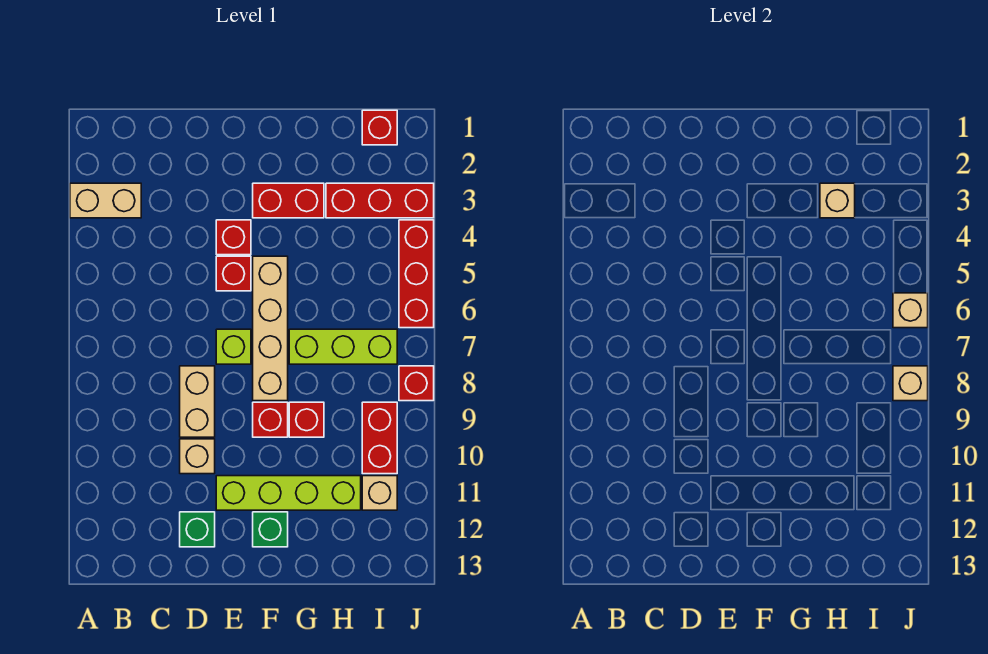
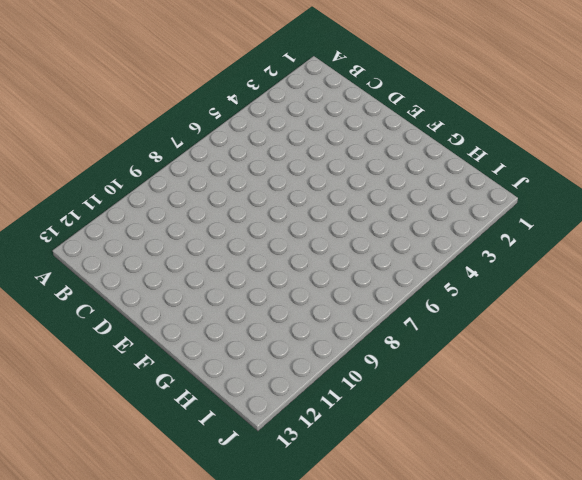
none -> tan brick A3:B3 level 1
none -> tan brick D8:D9 level 1
none -> tan brick D10 level 1

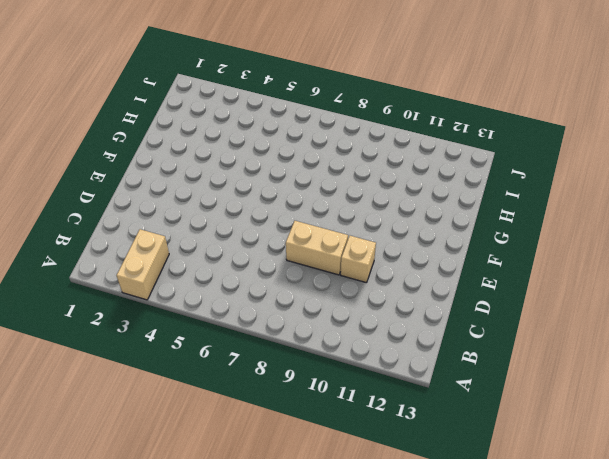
none -> green brick D12 level 1
none -> red brick E4 level 1
none -> red brick E5 level 1

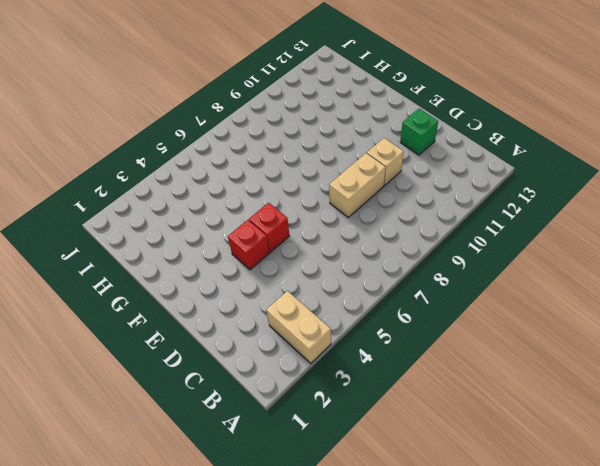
none -> lime brick E7 level 1
none -> lime brick E11:H11 level 1
none -> red brick F3:G3 level 1

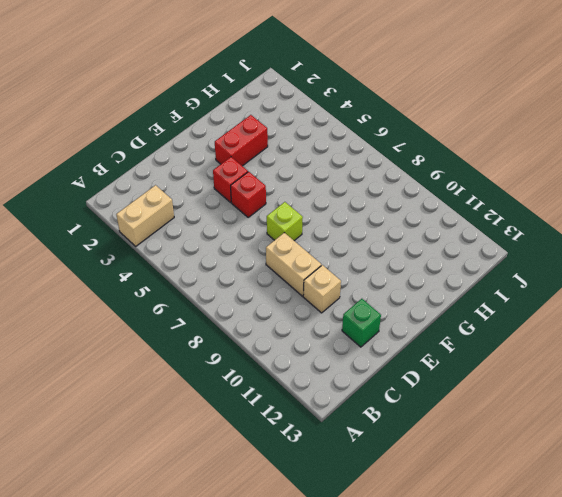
none -> lime brick E11:H11 level 1
none -> tan brick F5:F8 level 1
none -> red brick F9 level 1

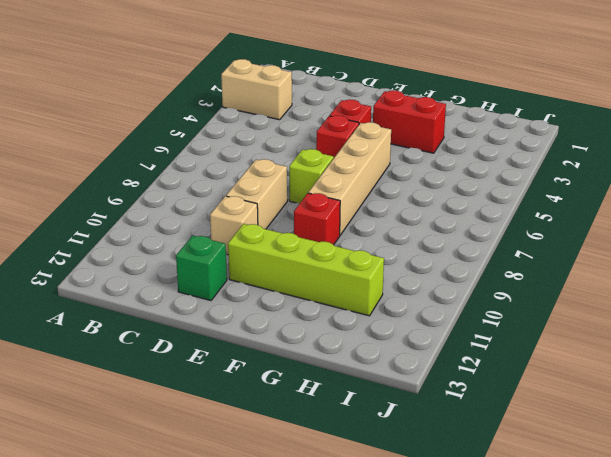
none -> green brick F12 level 1
none -> lime brick G7:I7 level 1
none -> red brick G9 level 1

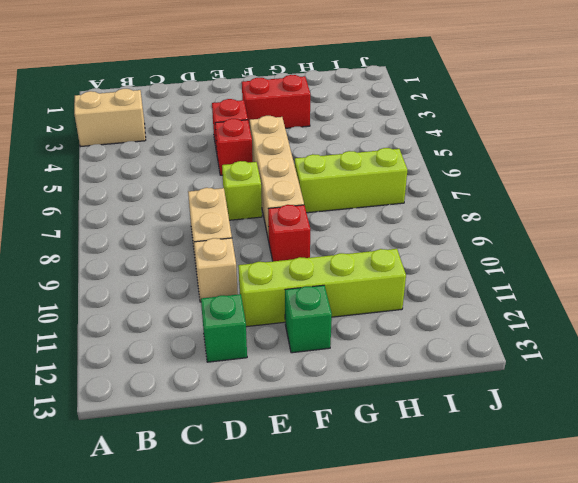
none -> red brick G9 level 1
none -> red brick H3:J3 level 1
none -> red brick I1 level 1

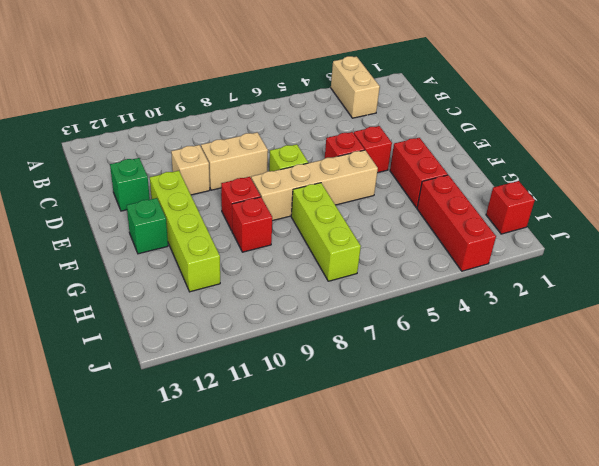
none -> red brick I9:I10 level 1
none -> tan brick I11 level 1
none -> red brick J4:J6 level 1

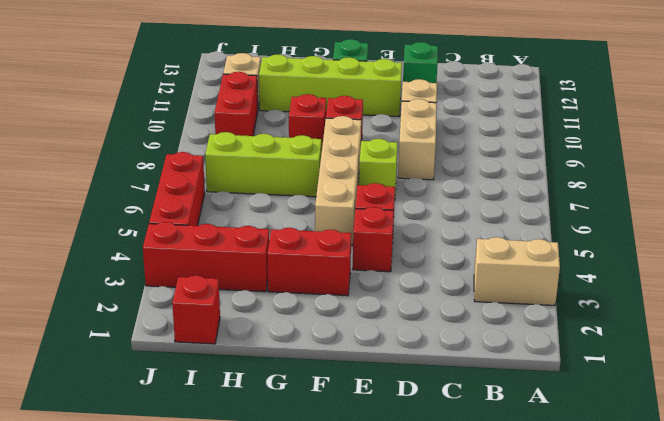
none -> red brick J8 level 1
none -> tan brick H3 level 2
none -> tan brick J6 level 2

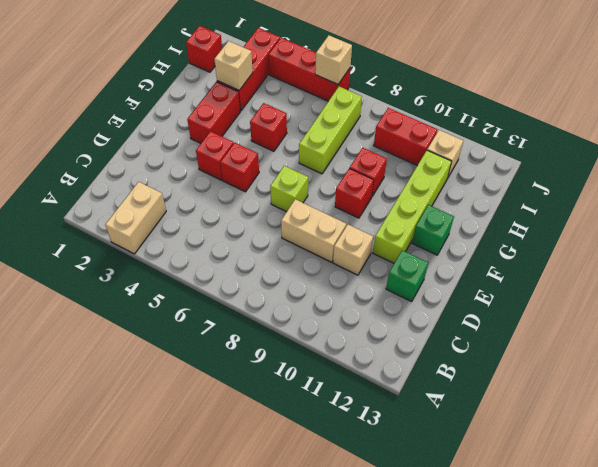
red brick G5 level 1 -> red brick J8 level 1
none -> tan brick F5:F8 level 1
none -> tan brick J8 level 2

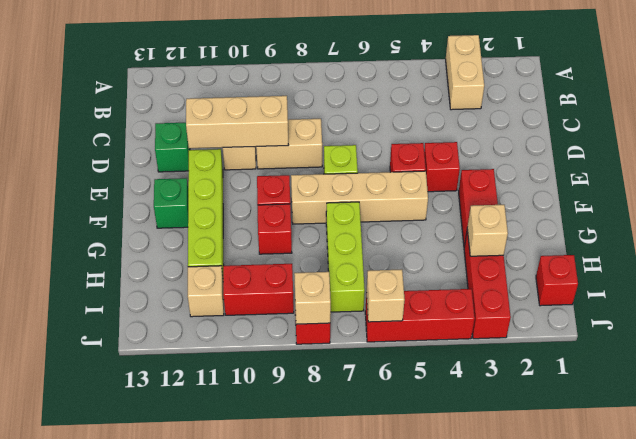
tan brick D9:D11 level 2 -> none

